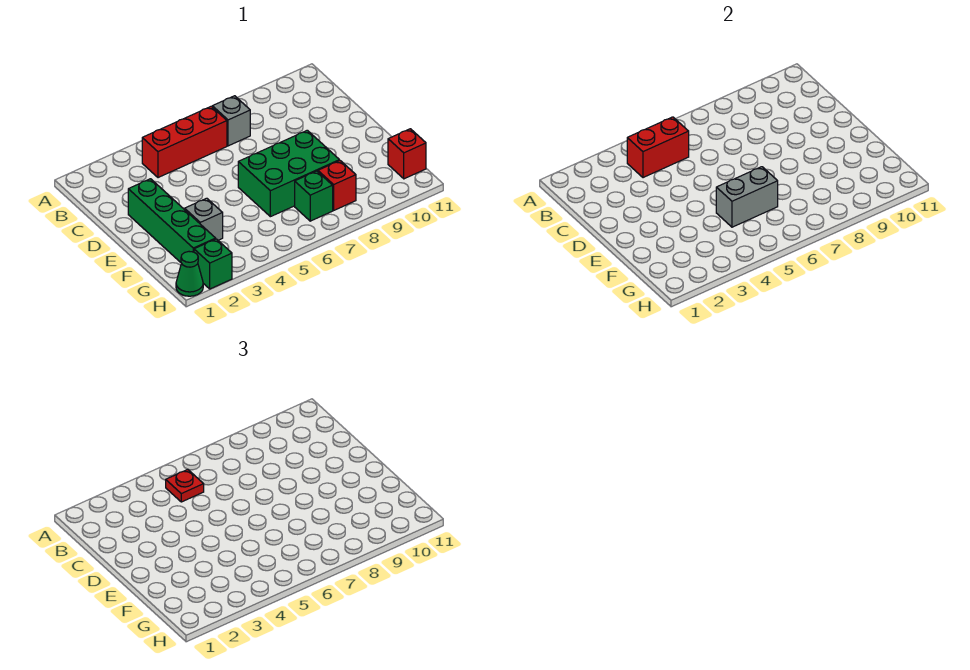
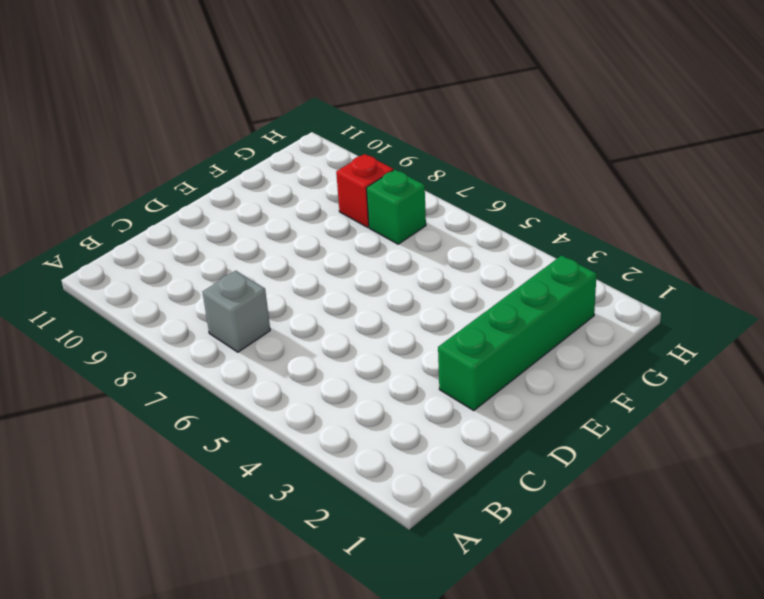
none -> red brick B4:B6 level 1
none -> green brick E6:F8 level 1
none -> grey brick F3 level 1

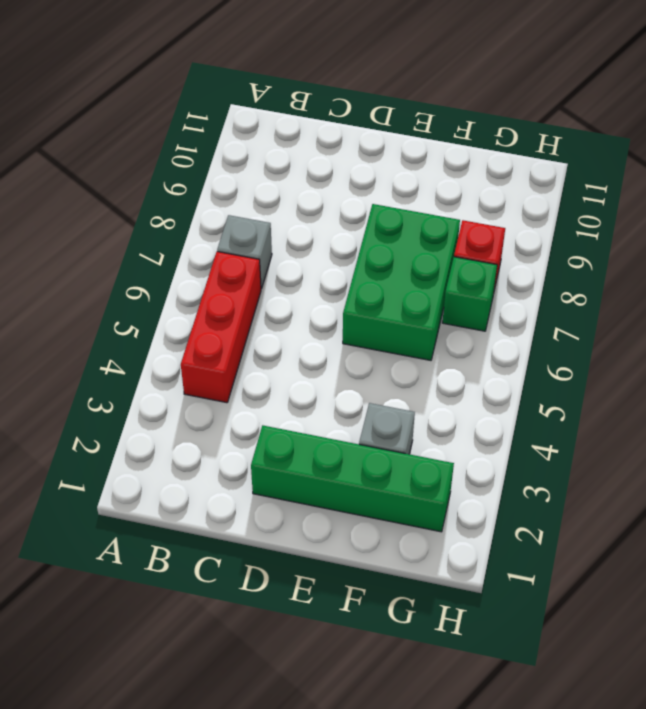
none -> red brick G11 level 1
none -> green cone H1 level 1
none -> green brick H2 level 1

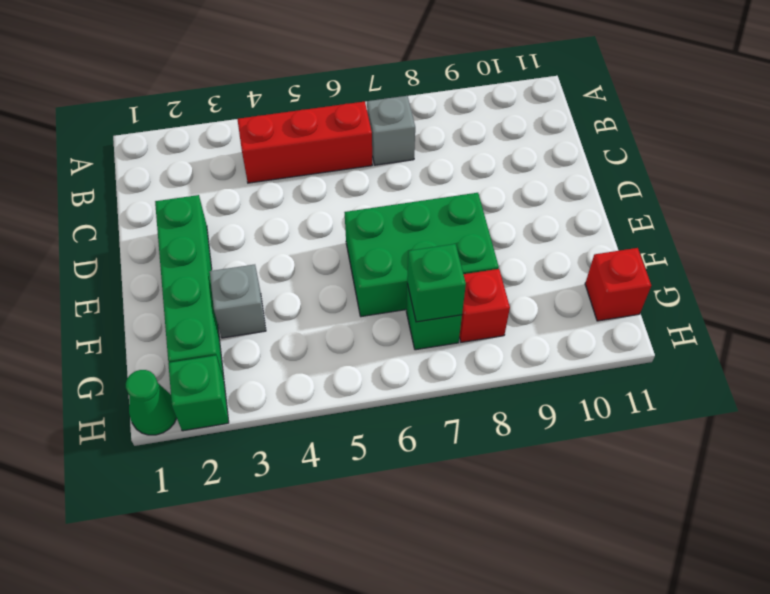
green brick G7 level 2 -> none
none -> red brick B4:B5 level 2
none -> grey brick F5:F6 level 2
none -> red plate B5 level 3

